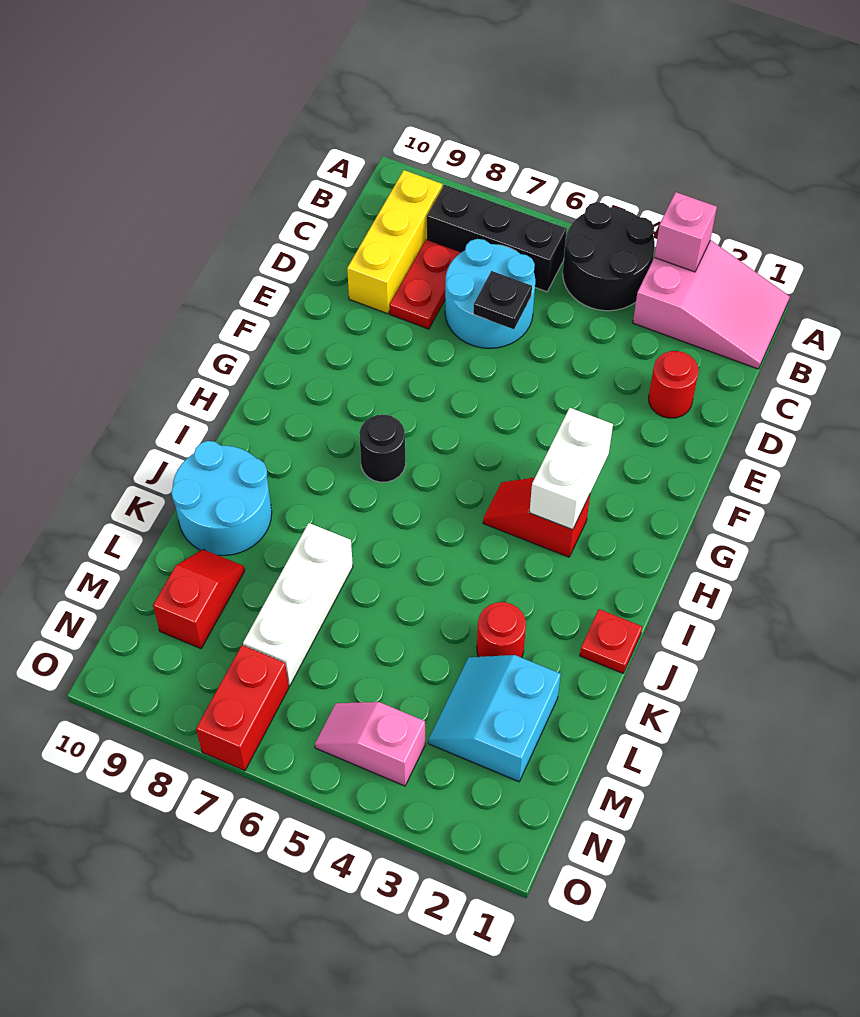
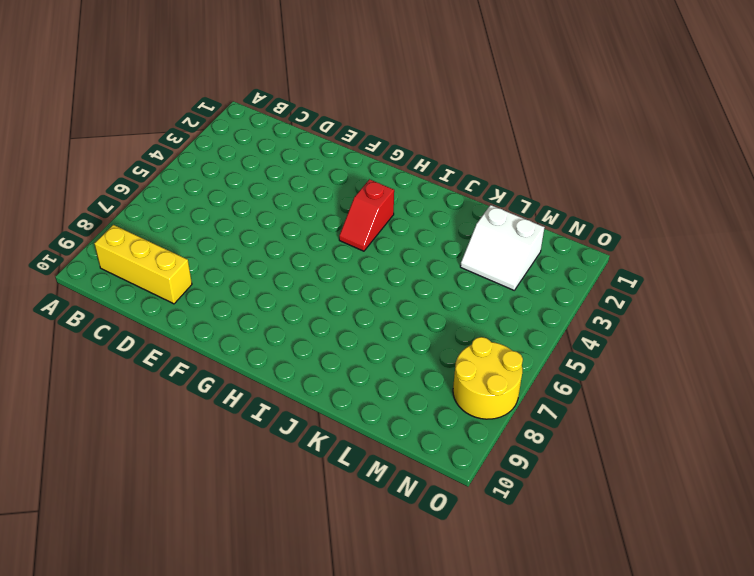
white slope L2:M3 level 1 top 2 -> cyan slope L2:M3 level 1 top 2
yellow round brick N7:O8 level 1 -> red brick N7:O7 level 1
none -> pink slope A1:B3 level 1 top 3
none -> black round brick A4:B5 level 1
none -> black brick B6:B8 level 1

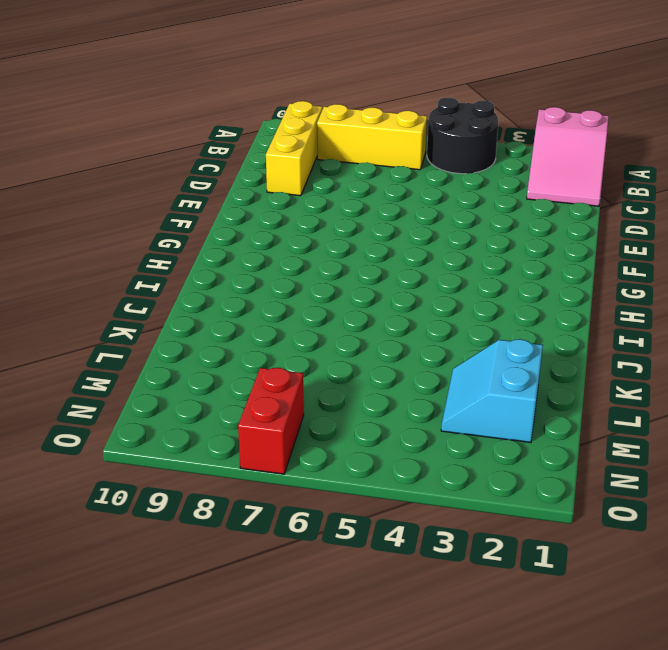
pink slope A1:C2 level 1 top A -> pink slope A1:B3 level 1 top 3
yellow brick B6:B8 level 1 -> black brick B6:B8 level 1
none -> cyan round brick C6:D7 level 1
none -> red plate C8:D8 level 1
none -> red round brick D2 level 1

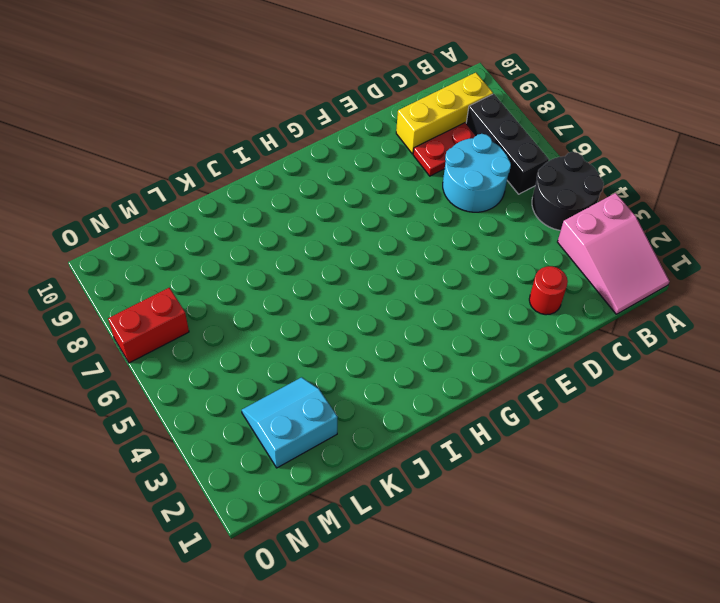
none -> red slope H3:H4 level 1 top 3
none -> black round brick H7 level 1
none -> red plate J1 level 1

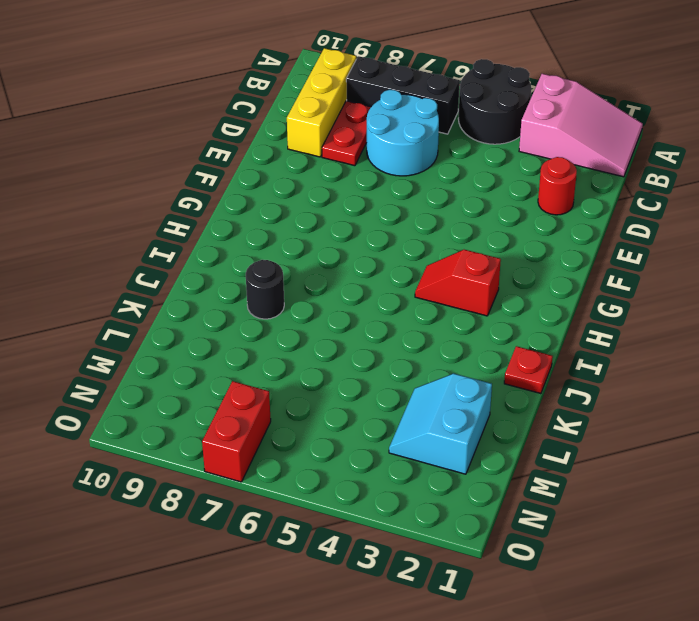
black round brick J8 level 1 -> black round brick H7 level 1
none -> cyan round brick J9:K10 level 1
none -> red round brick K3 level 1
none -> white brick K7:M7 level 1

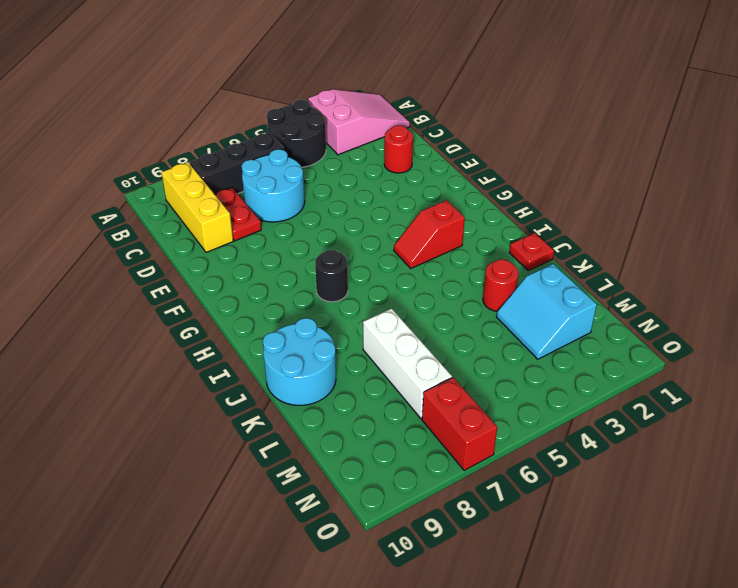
none -> red slope L9:M9 level 1 top M
none -> pink slope N4:N5 level 1 top 4
none -> pink brick A3 level 2

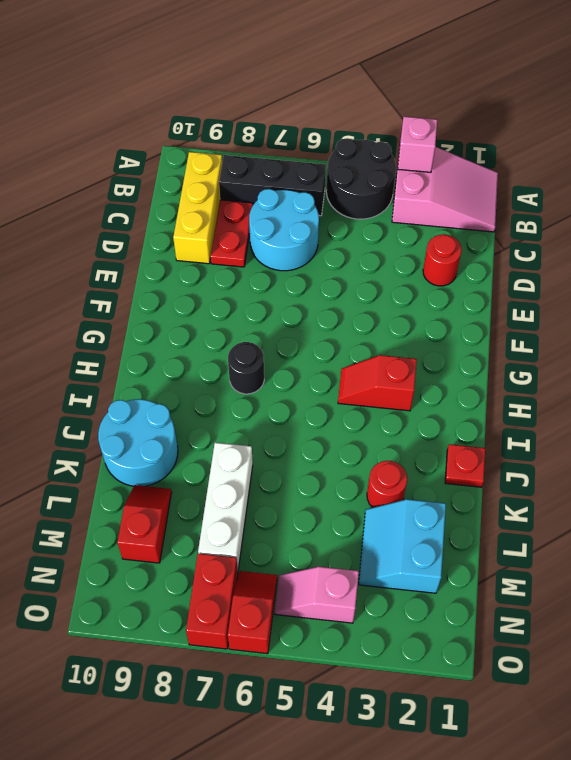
red slope N6:O6 level 1 top O -> none
none -> black plate D6 level 2
none -> white brick G3:H3 level 2

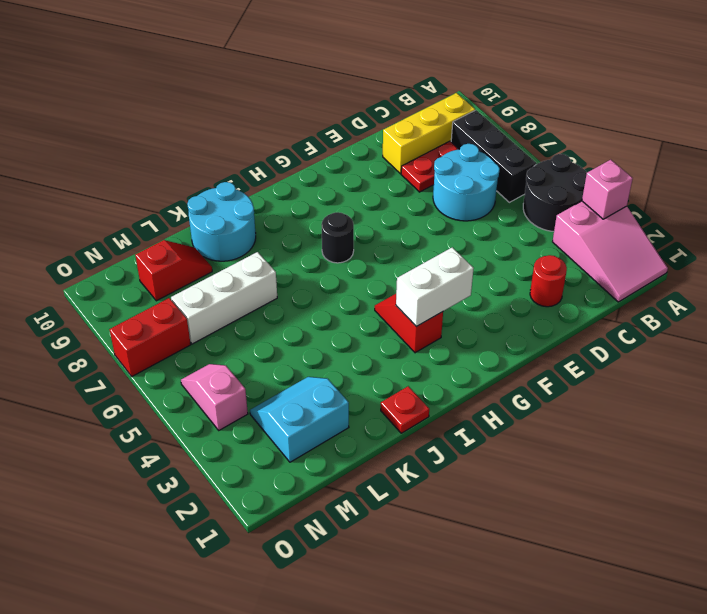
none -> red round brick K3 level 1
none -> black plate D6 level 2

